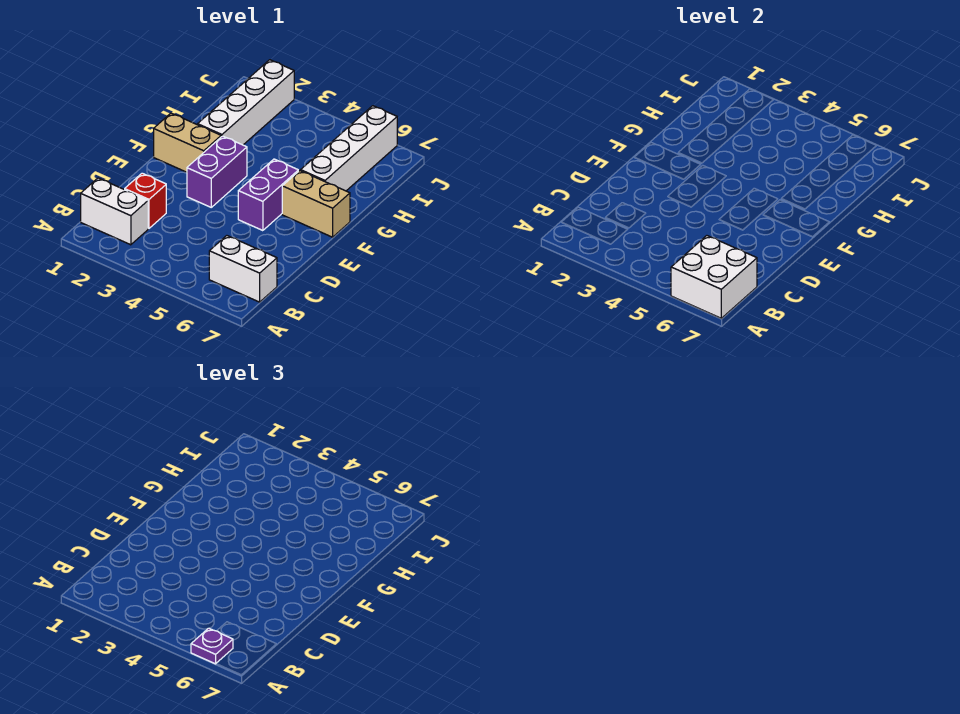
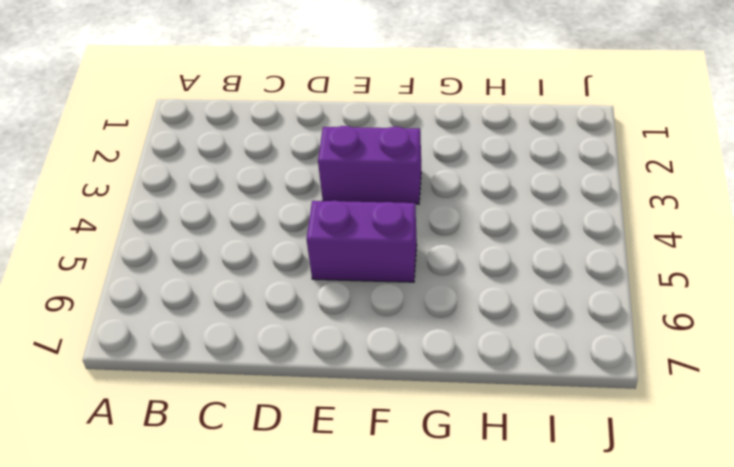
none -> white brick B1:B2 level 1
none -> white brick B6:B7 level 1

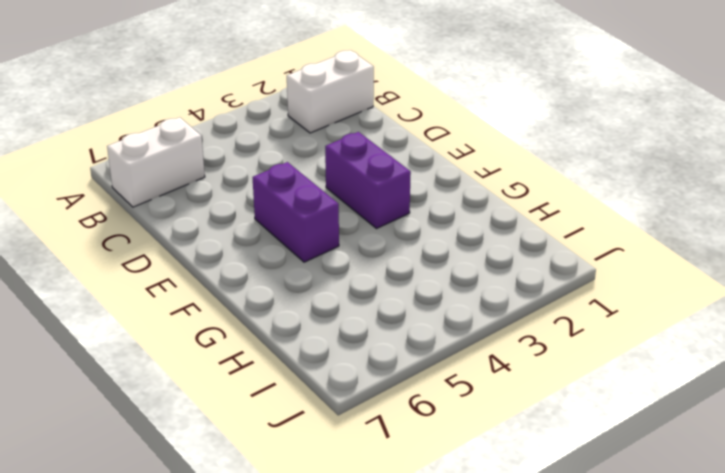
none -> red brick C2 level 1
none -> tan brick F1:F2 level 1

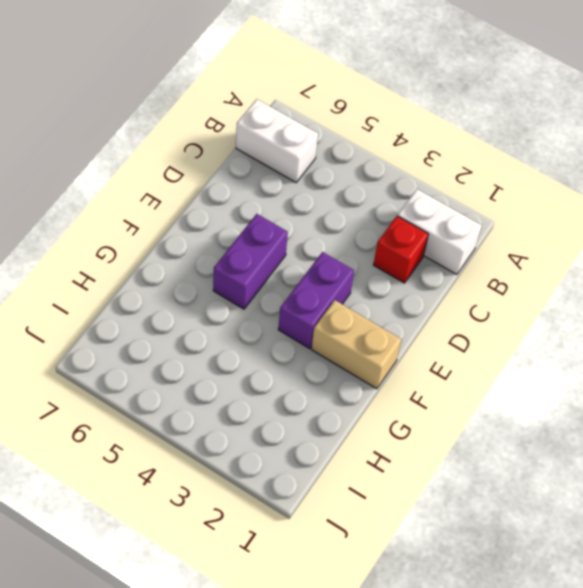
none -> tan brick F6:F7 level 1
none -> white brick G2:J2 level 1

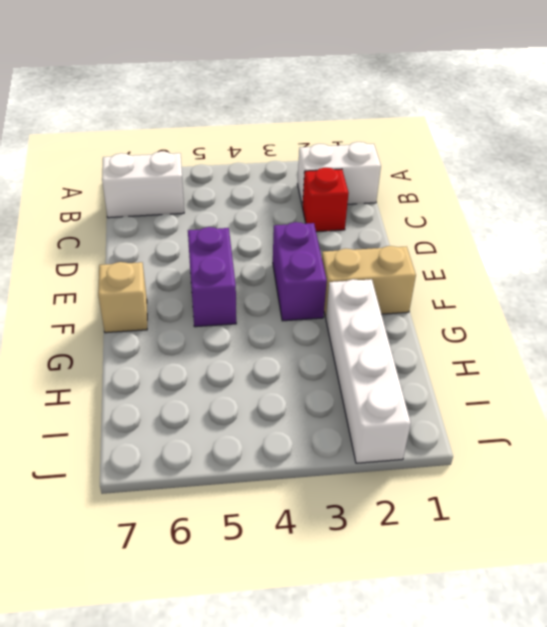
tan brick F7 level 1 -> tan brick F6:F7 level 1
none -> white brick G6:J6 level 1
none -> white brick A6:B7 level 2

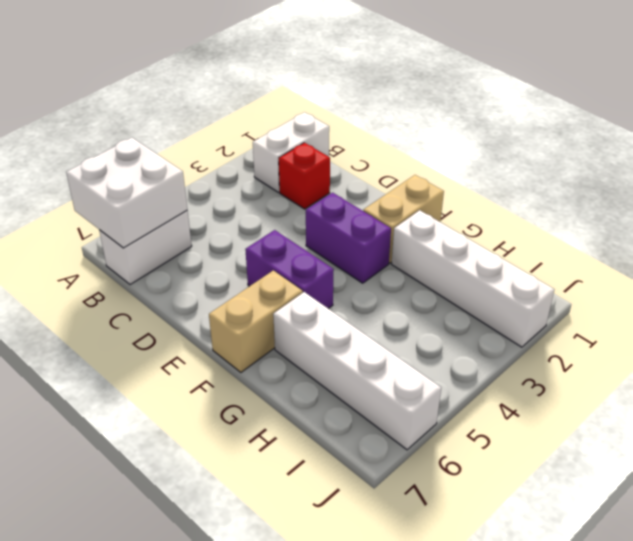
none -> purple plate A6 level 3

